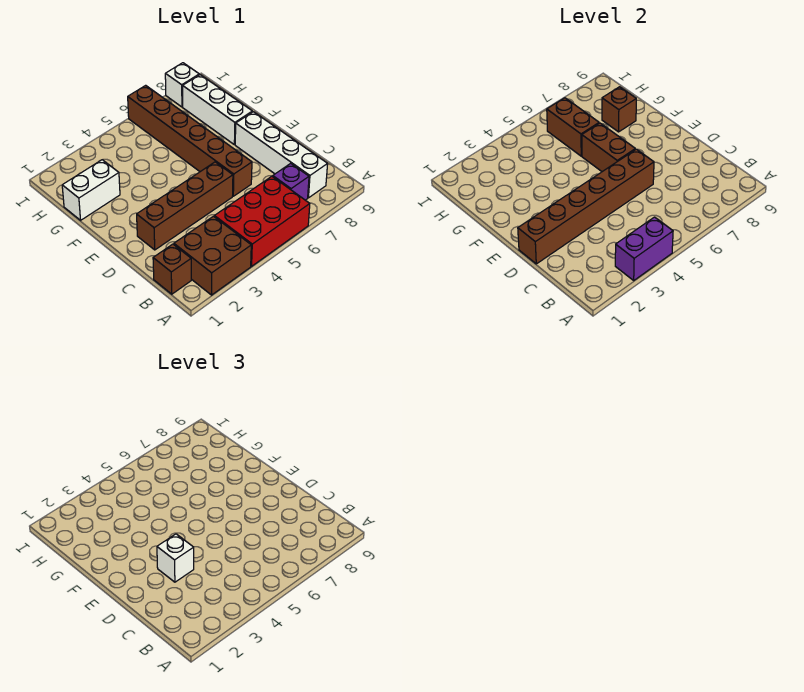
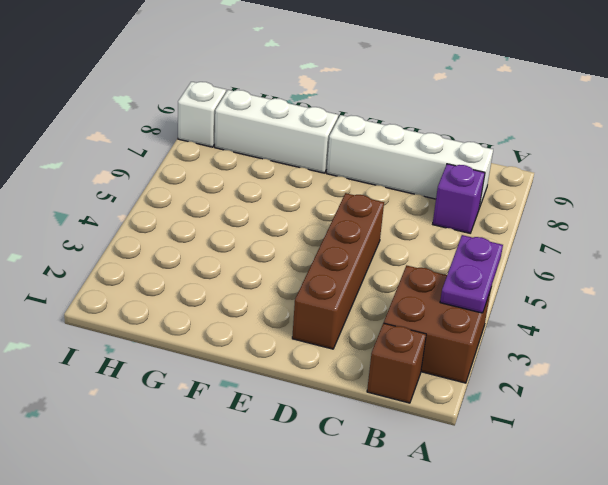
purple plate A3:A4 level 2 -> purple brick A3:A4 level 2
none -> red brick A4:B6 level 1
none -> brown brick D6:I6 level 1
none -> white brick G1:G2 level 1

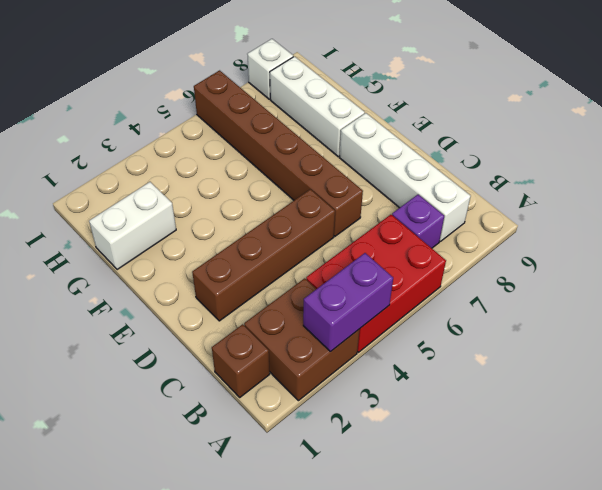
none -> brown brick D1:D6 level 2
none -> brown brick E6:F6 level 2
none -> brown brick G6:H6 level 2

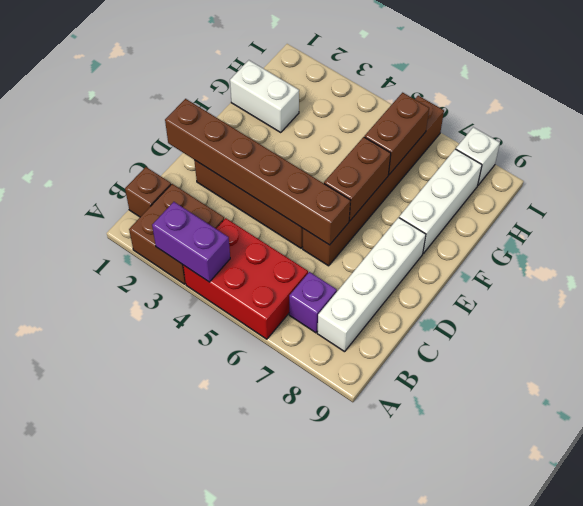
none -> brown brick G8 level 2
none -> white brick D3 level 3

